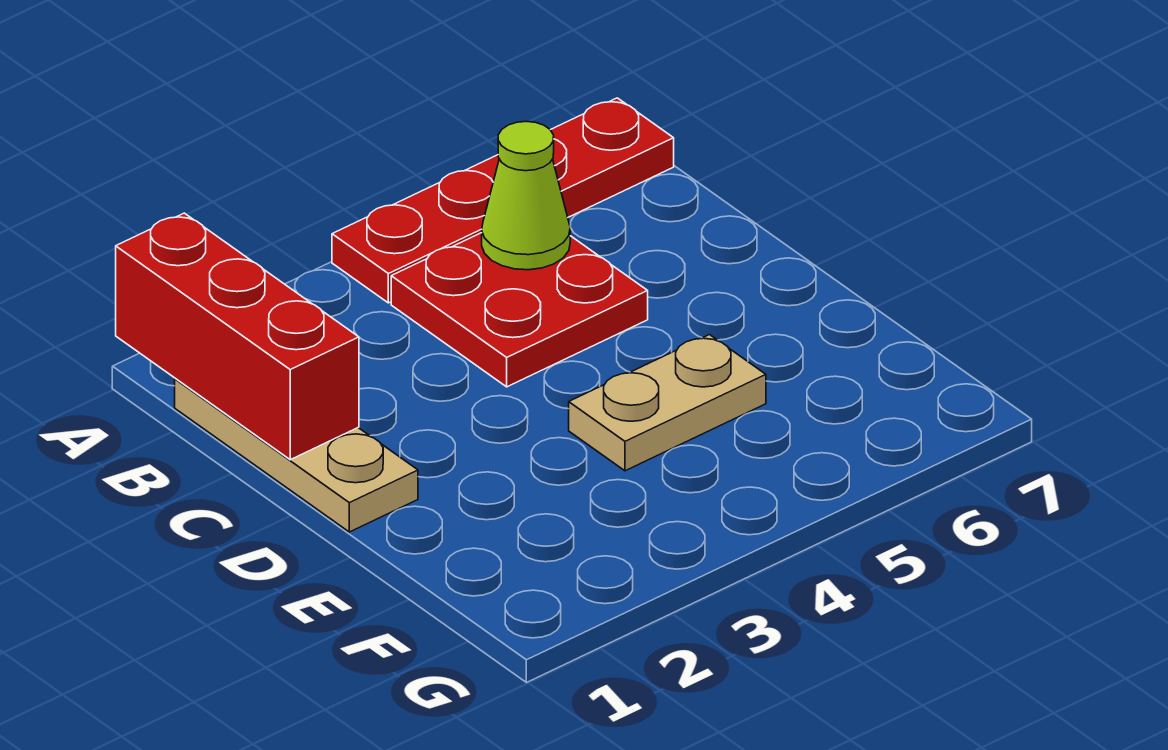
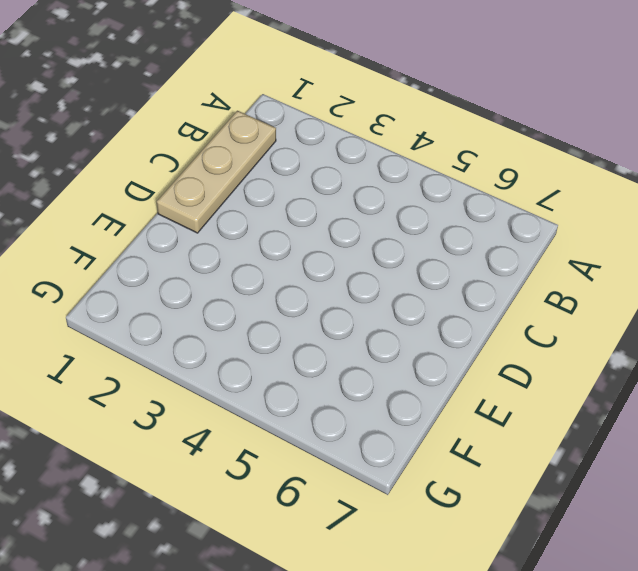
none -> red plate A4:A7 level 1
none -> red plate B4:C5 level 1

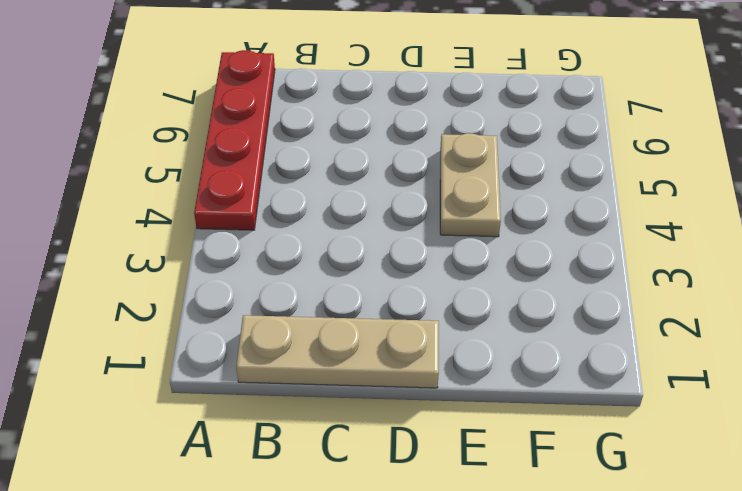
none -> red plate B4:C5 level 1
none -> red brick A1:C1 level 2

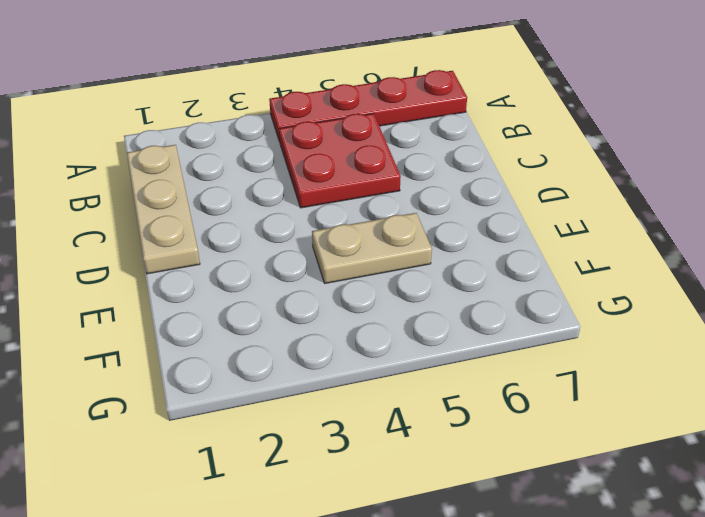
none -> red brick A1:C1 level 2
none -> lime cone B5 level 2

